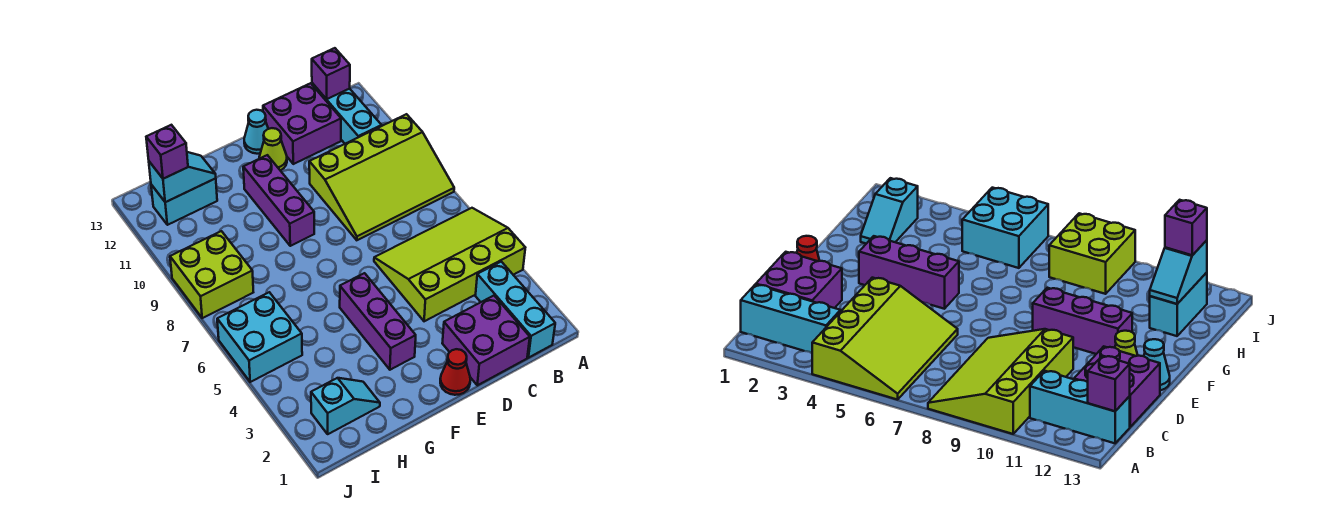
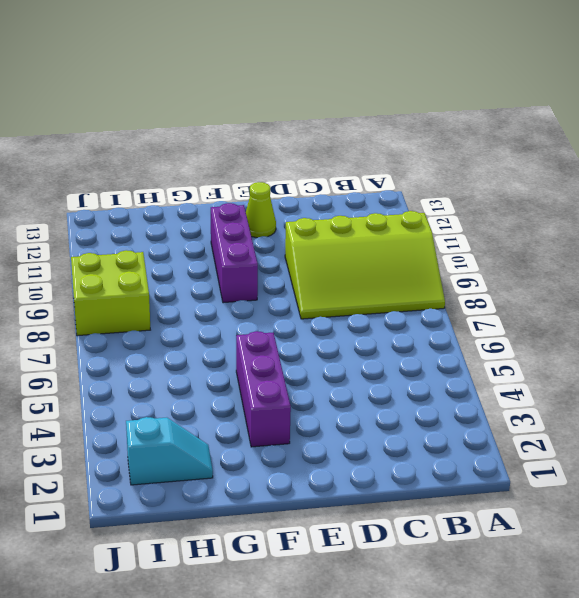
none -> lime slope A4:D6 level 1 top 4
none -> cyan brick B1:B3 level 1
none -> cyan brick B11:B13 level 1

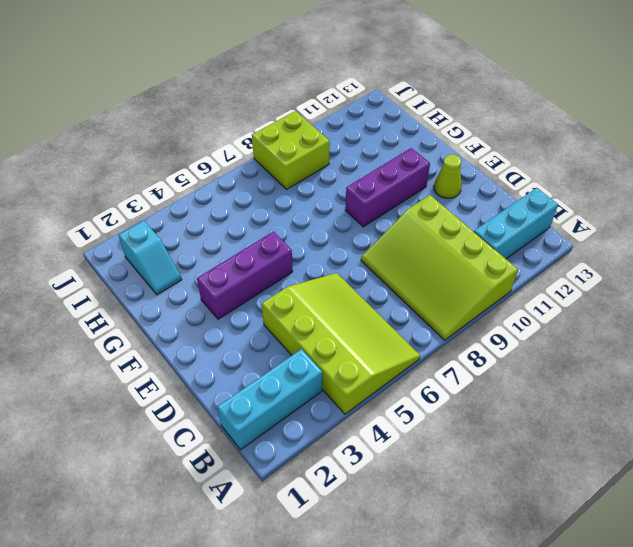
none -> purple brick C1:D2 level 1
none -> purple brick C12:D13 level 1
none -> red cone E1 level 1

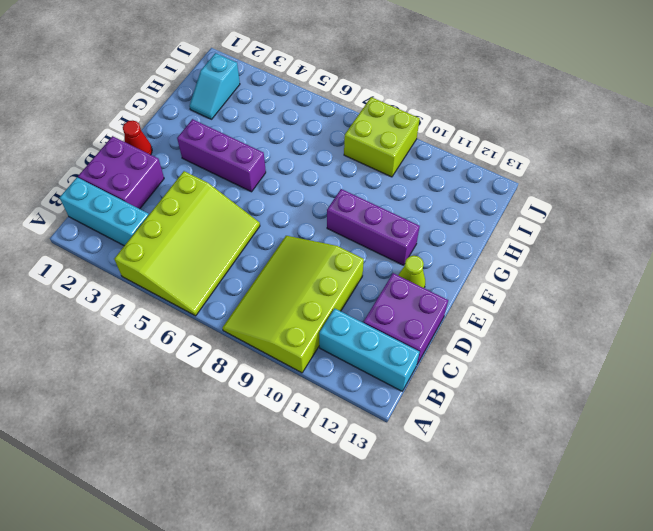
none -> cyan cone E13 level 1
none -> cyan brick H12:I12 level 1
none -> cyan brick I5:J6 level 1

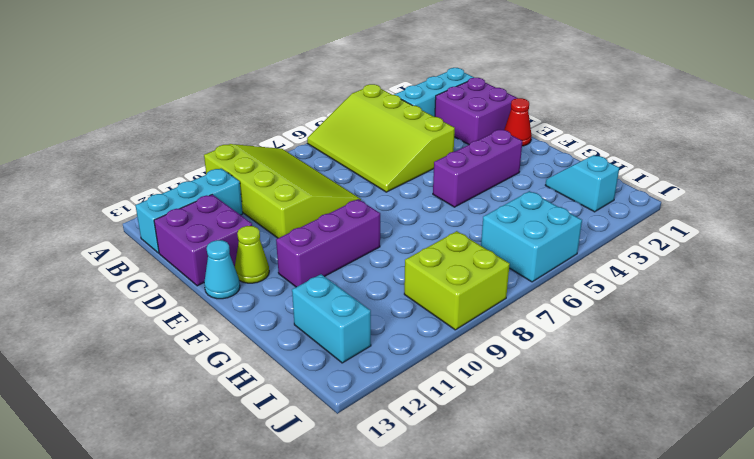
none -> purple brick B13 level 2
none -> cyan slope H12:I12 level 2 top I
none -> purple brick I12 level 3

